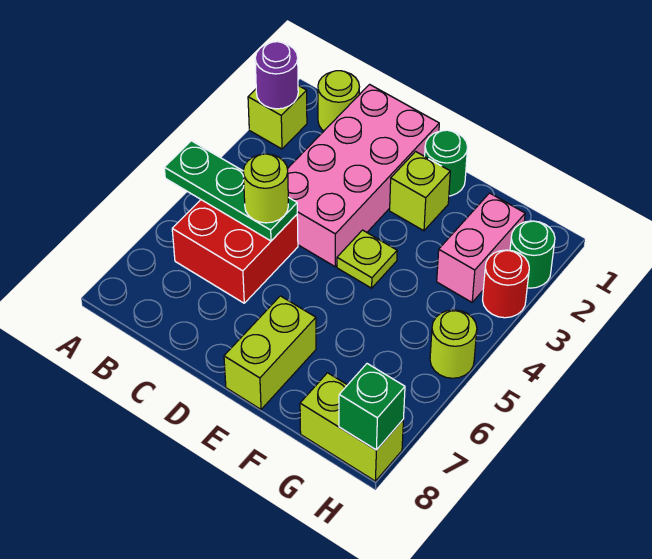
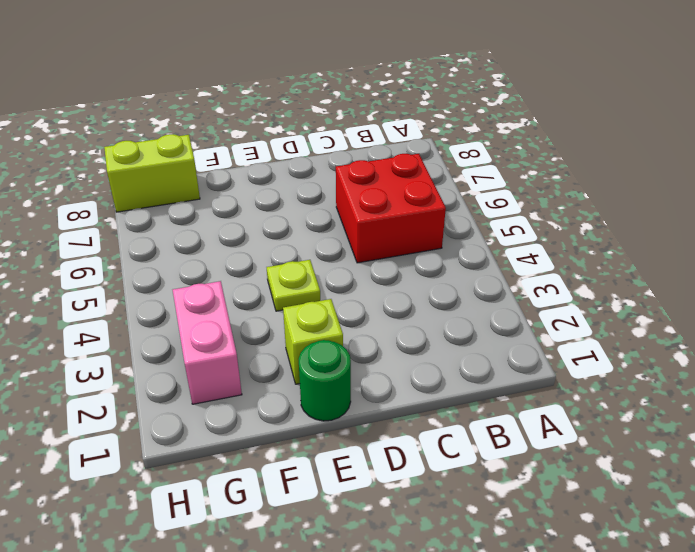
none -> lime brick A2 level 1
none -> lime round brick B1 level 1
none -> pink brick C1:D4 level 1

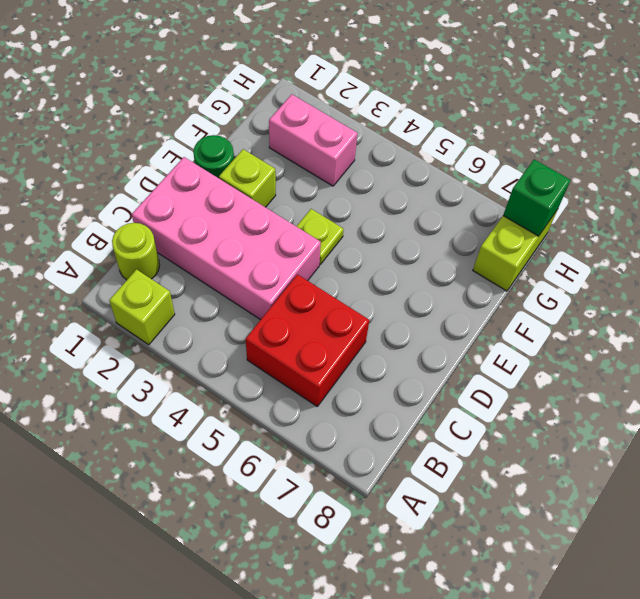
none -> lime brick E7:E8 level 1
none -> green round brick H2 level 1
none -> red round brick H3 level 1

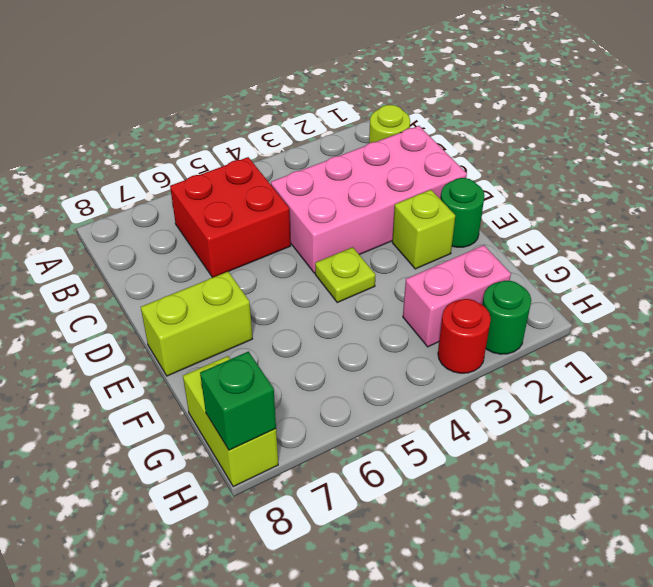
none -> lime brick A2 level 1
none -> lime round brick H5 level 1
none -> purple round brick A2 level 2

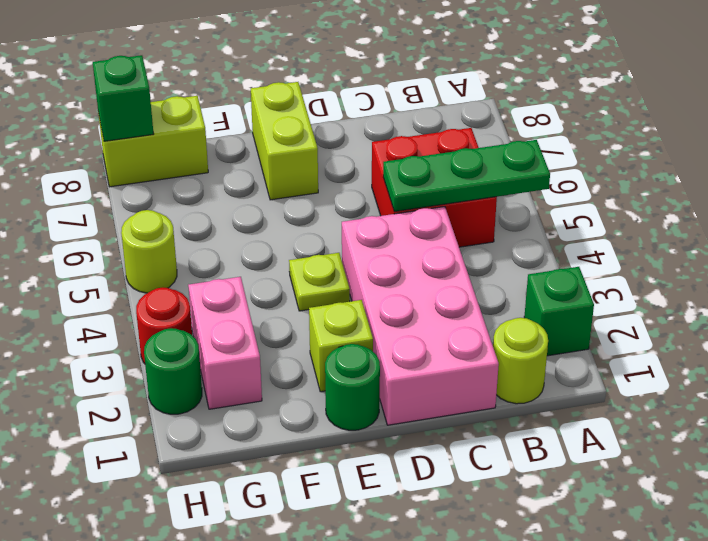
green brick A2 level 1 -> lime brick A2 level 1
none -> purple round brick A2 level 2
none -> lime round brick C5 level 3

